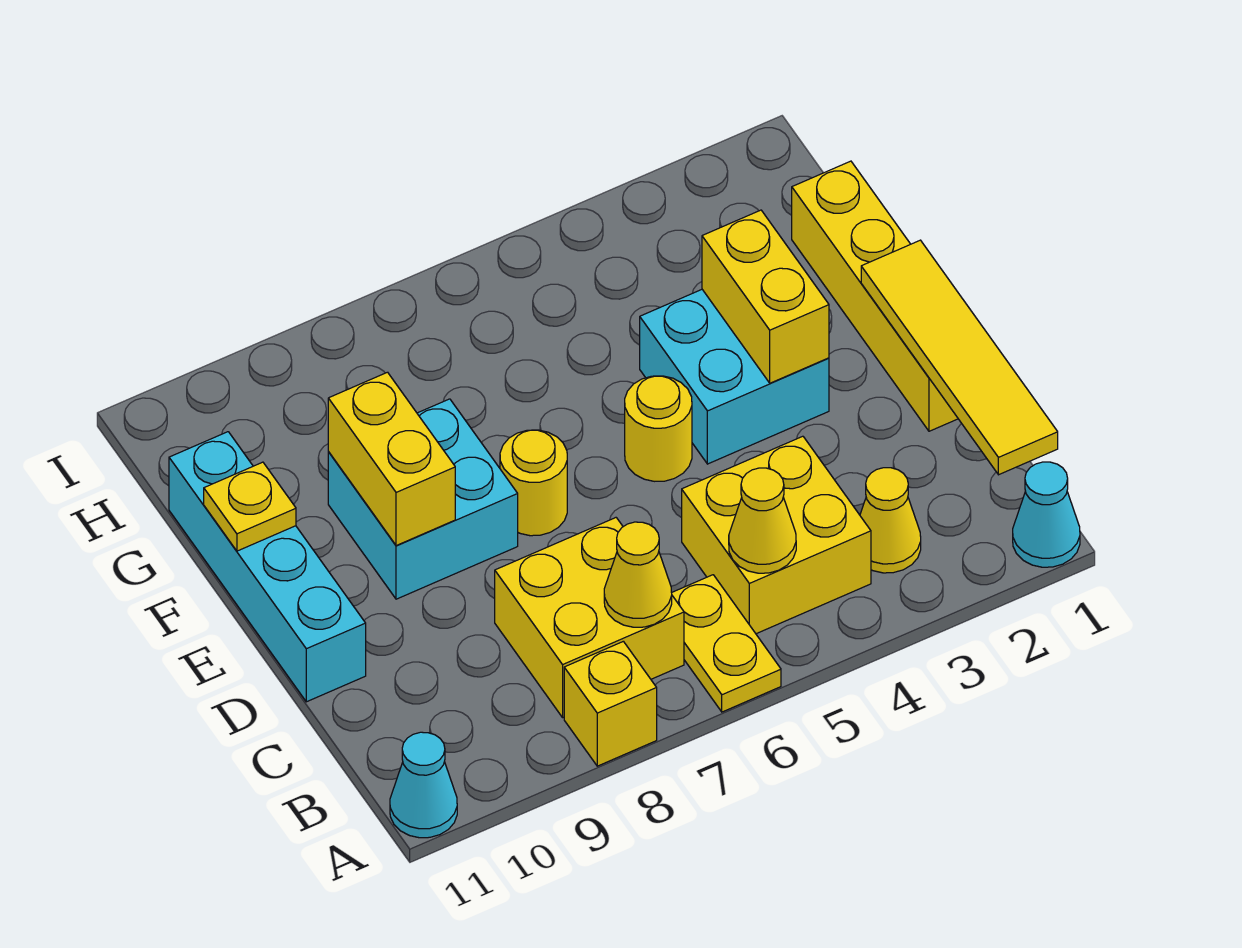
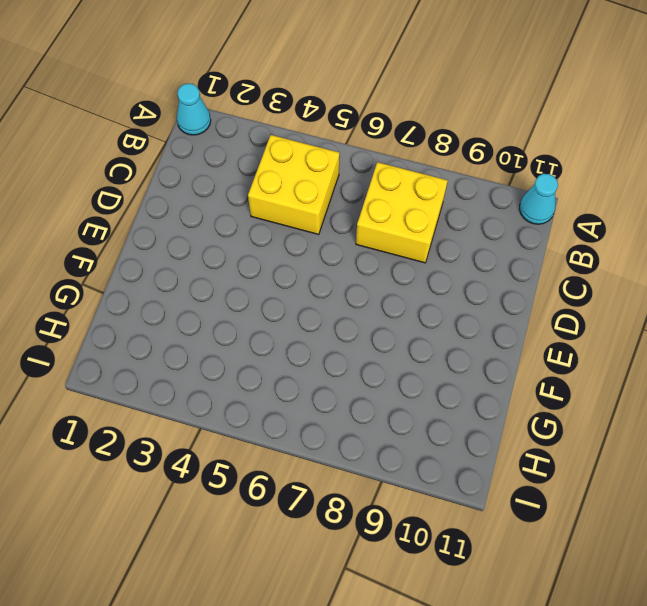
none -> yellow plate A6:B6 level 1
none -> yellow brick A8 level 1
none -> yellow cone B3 level 1

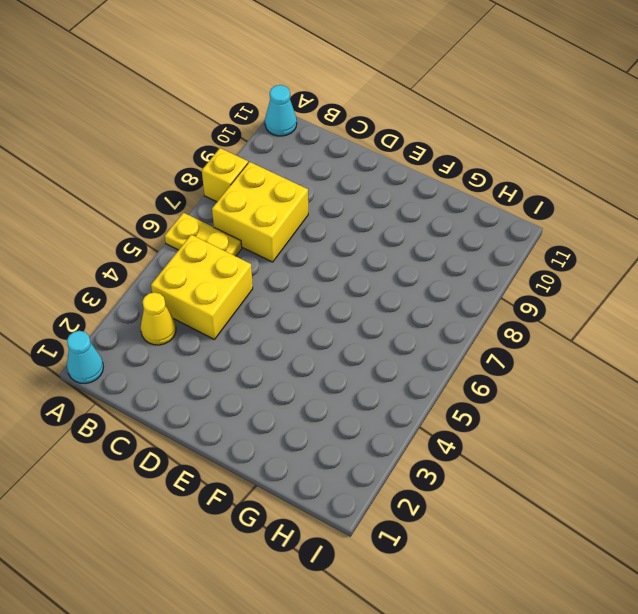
none -> yellow brick D1:G1 level 1
none -> cyan brick D11:G11 level 1
none -> cyan brick E3:F4 level 1

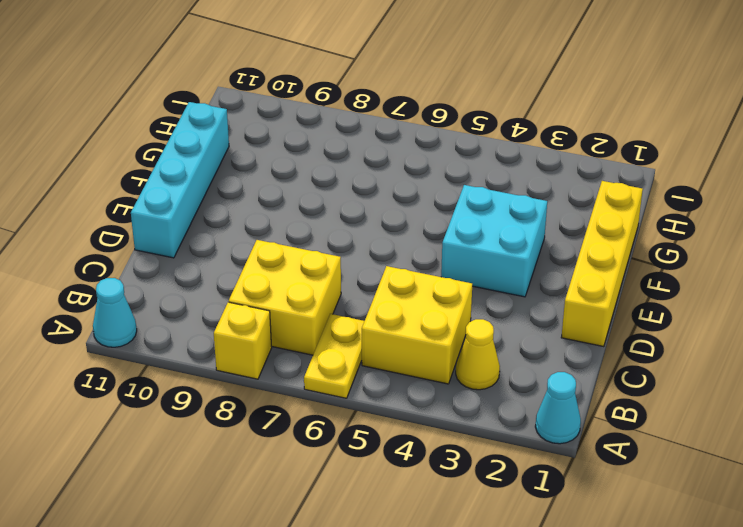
none -> yellow round brick E5 level 1
none -> yellow round brick E7 level 1
none -> cyan brick E8:F9 level 1

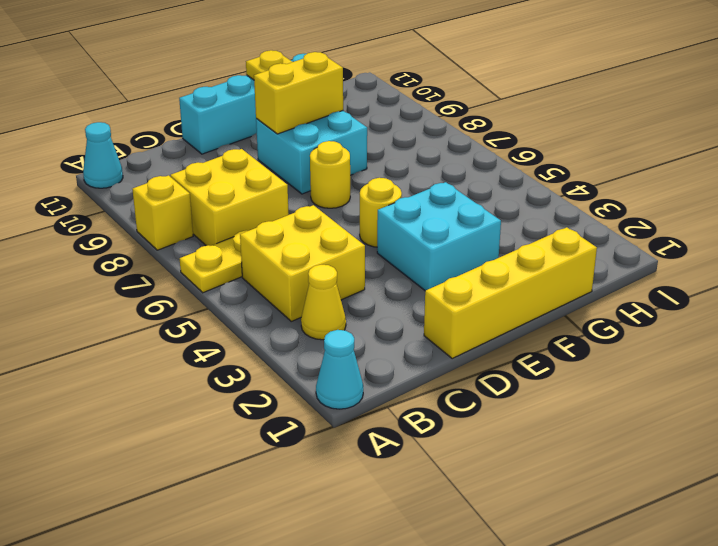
none -> yellow tile B1:E1 level 2
none -> yellow cone B5 level 2
none -> yellow cone B7 level 2

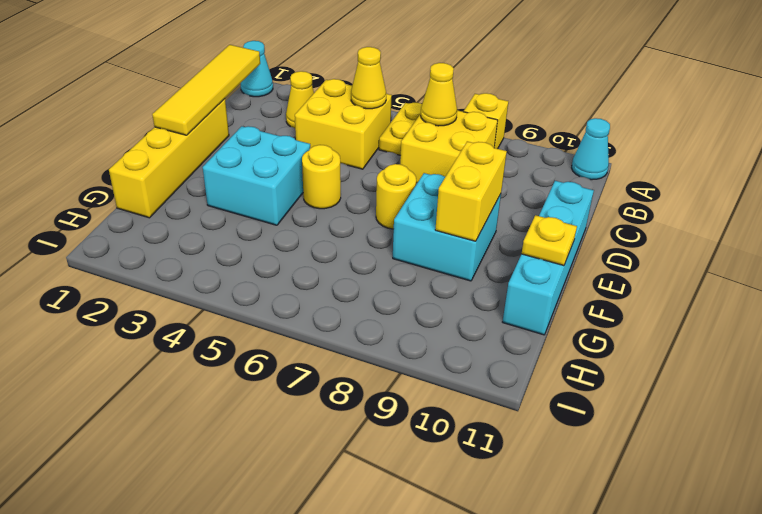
none -> yellow brick E3:F3 level 2

